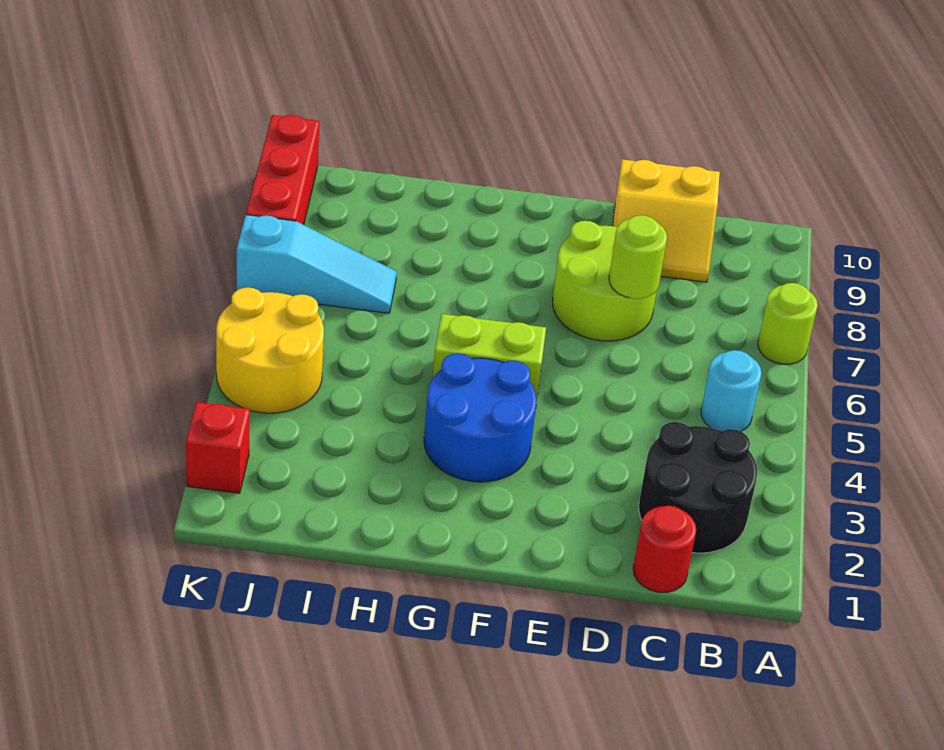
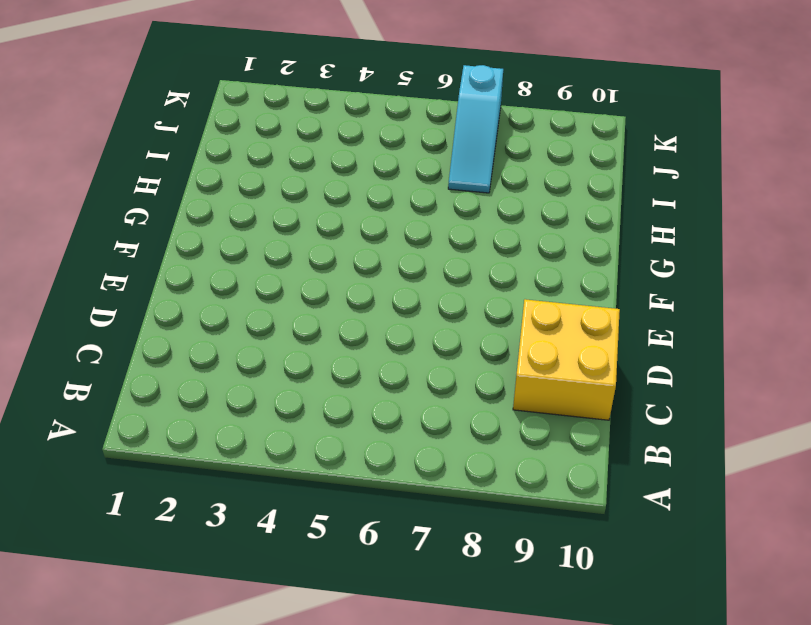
yellow brick C9:D10 level 1 -> yellow slope C9:D10 level 1 top 10
none -> lime round brick A7 level 1
none -> black round brick B2:C3 level 1
none -> cyan round brick B5 level 1

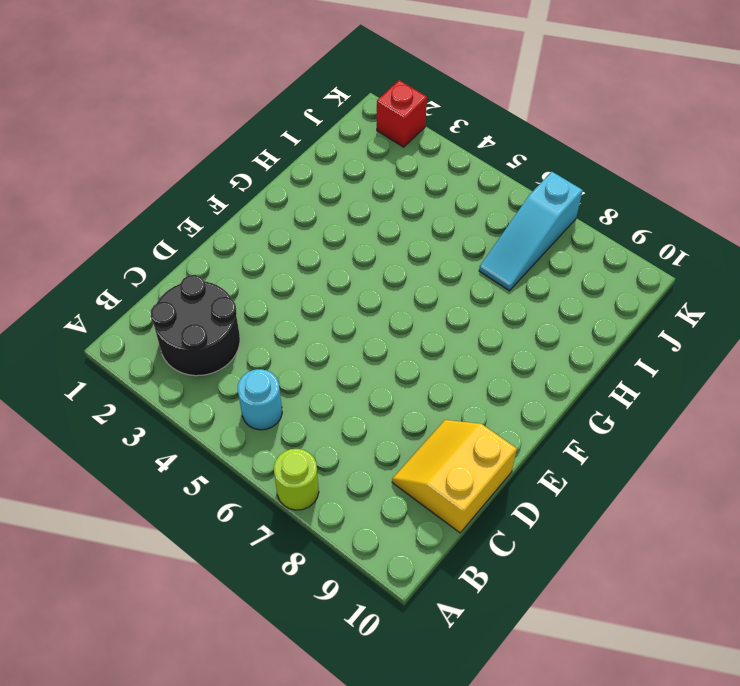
none -> red round brick C1 level 1
none -> lime round brick D7:E8 level 1
none -> blue round brick F3:G4 level 1

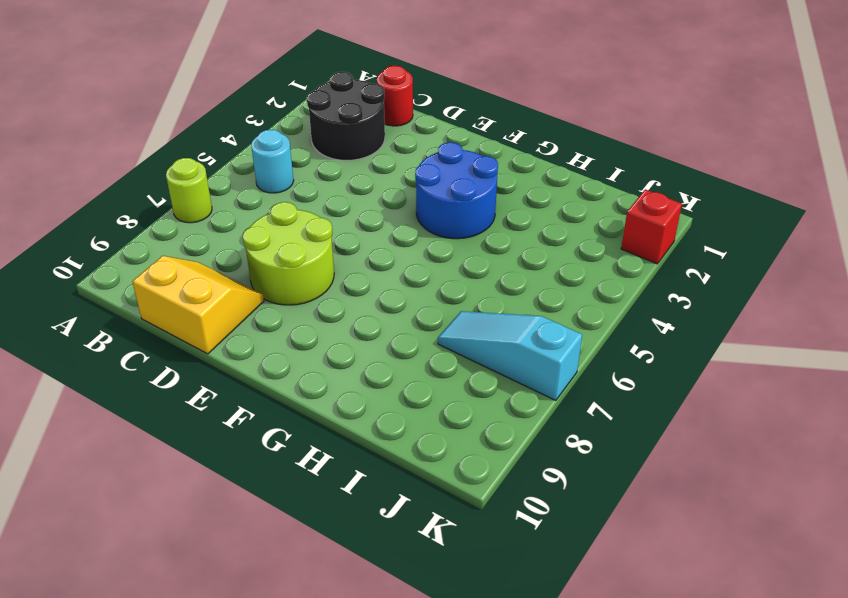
none -> lime brick F5:G5 level 1
none -> yellow round brick J4:K5 level 1
none -> red brick K8:K10 level 1

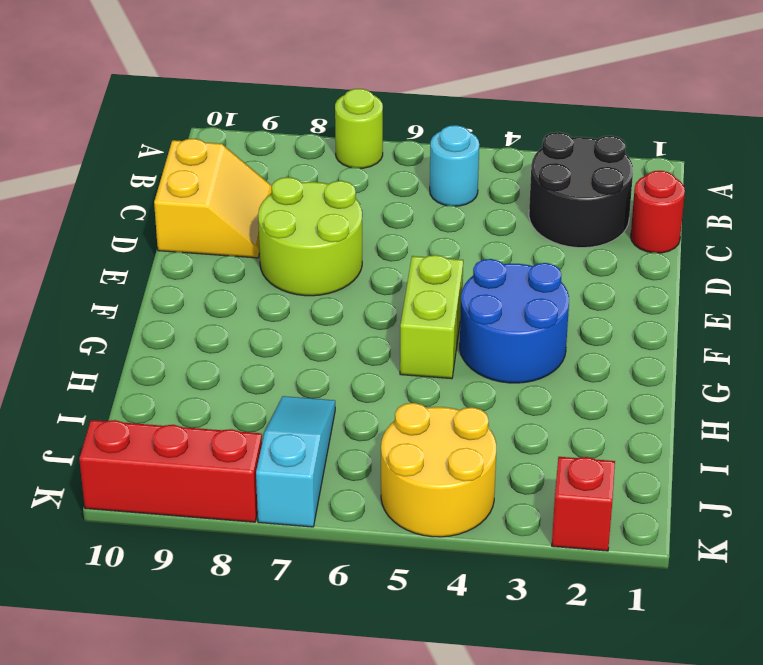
none -> lime round brick D7 level 2

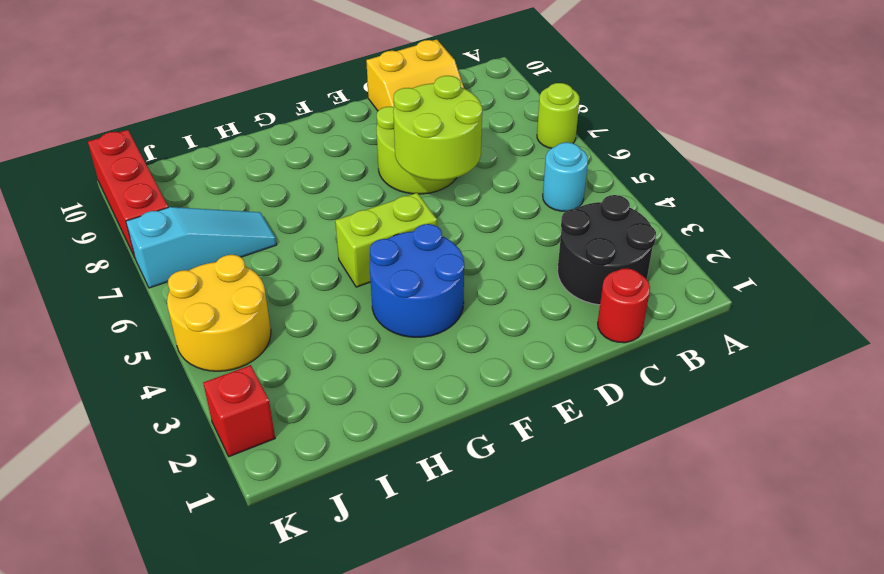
lime round brick D6:E7 level 2 -> lime round brick D7 level 2

